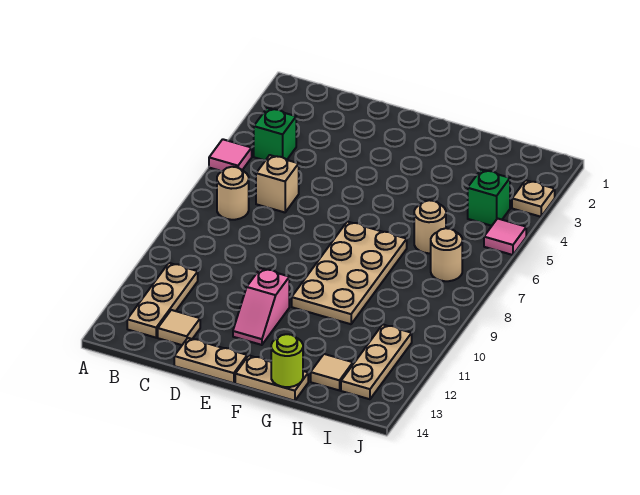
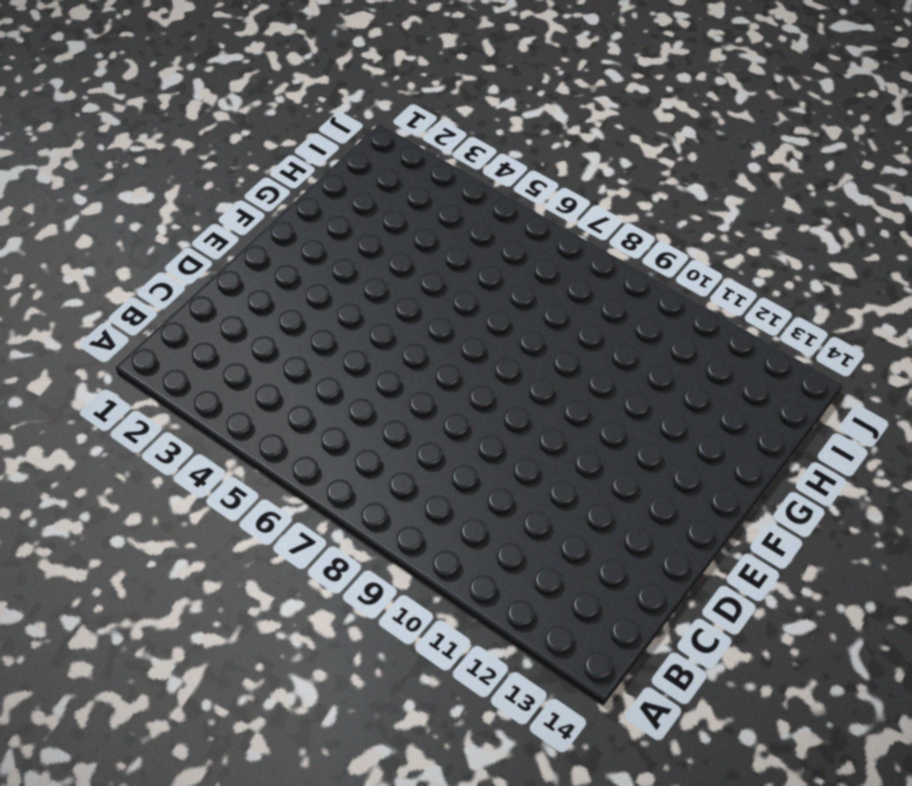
none -> pink tile A5 level 1
none -> green brick B4 level 1
none -> tan round brick B7 level 1

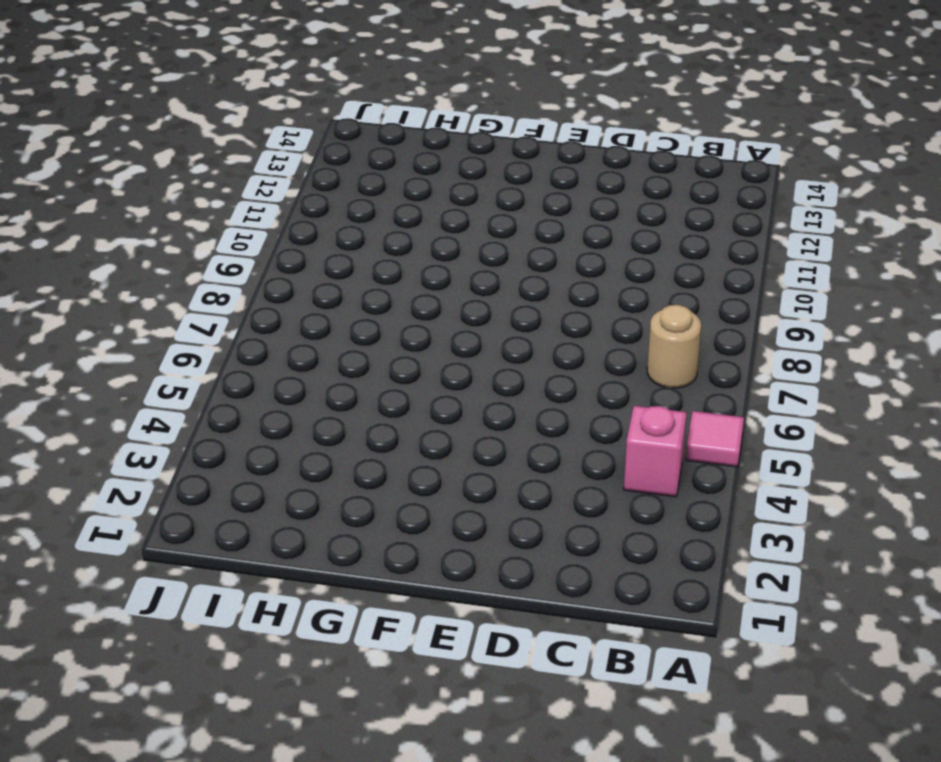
pink brick B4 level 1 -> green brick B4 level 1
none -> tan plate B11:B13 level 1
none -> tan brick C6 level 1
none -> tan tile C13 level 1

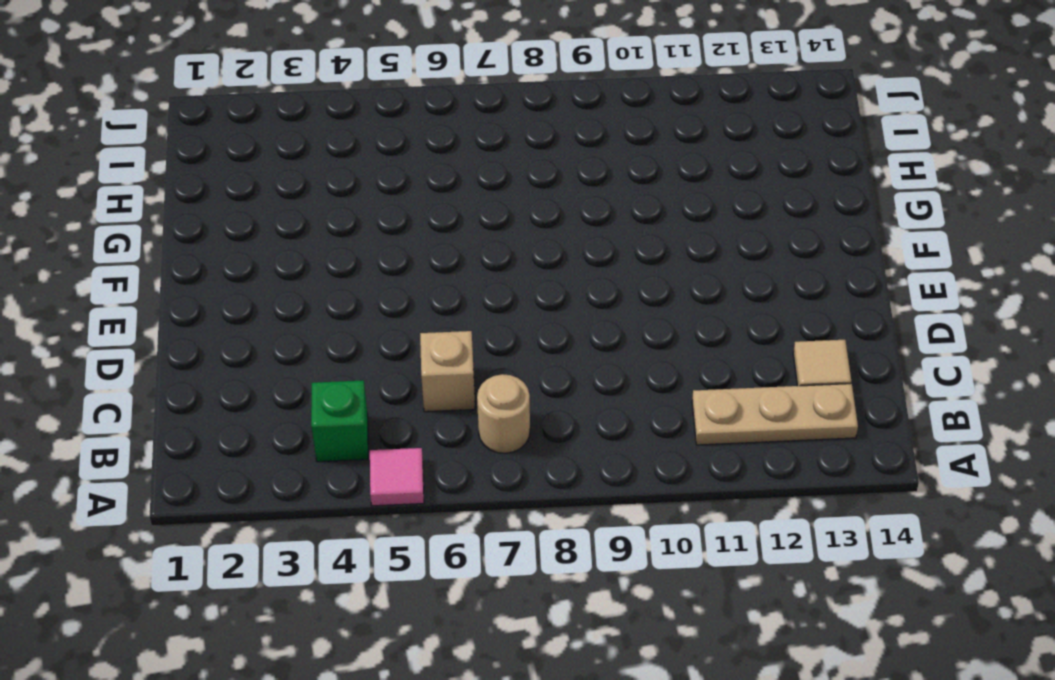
none -> tan plate D14:E14 level 1
none -> pink slope E11:E12 level 1 top 11
none -> tan plate F7:G10 level 1

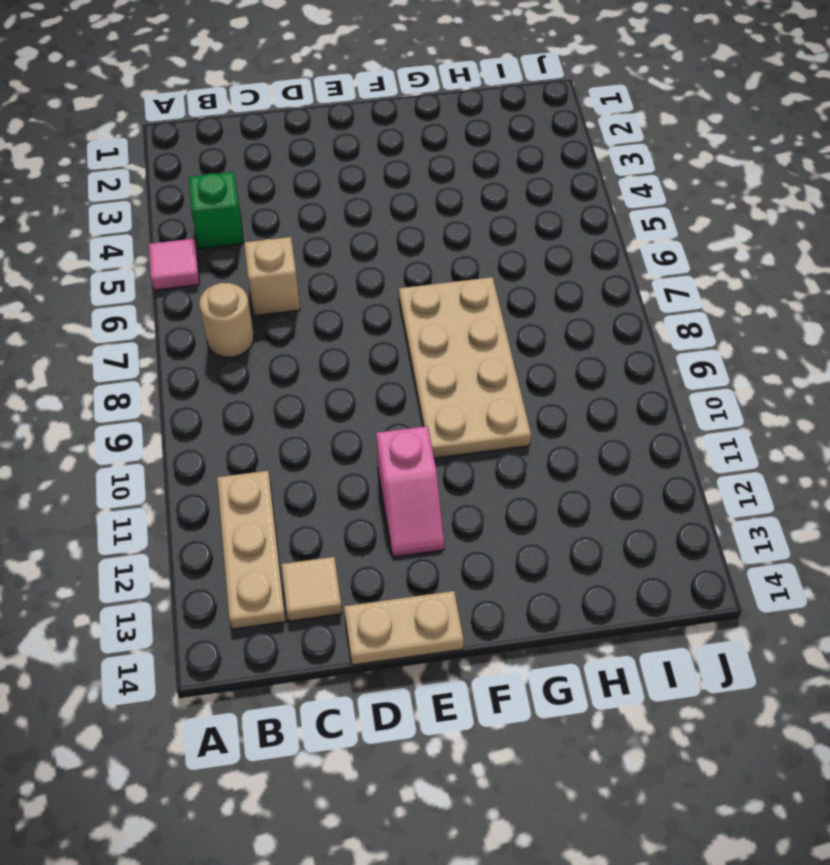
none -> tan plate F14:G14 level 1
none -> tan round brick H6 level 1
none -> tan tile H13 level 1

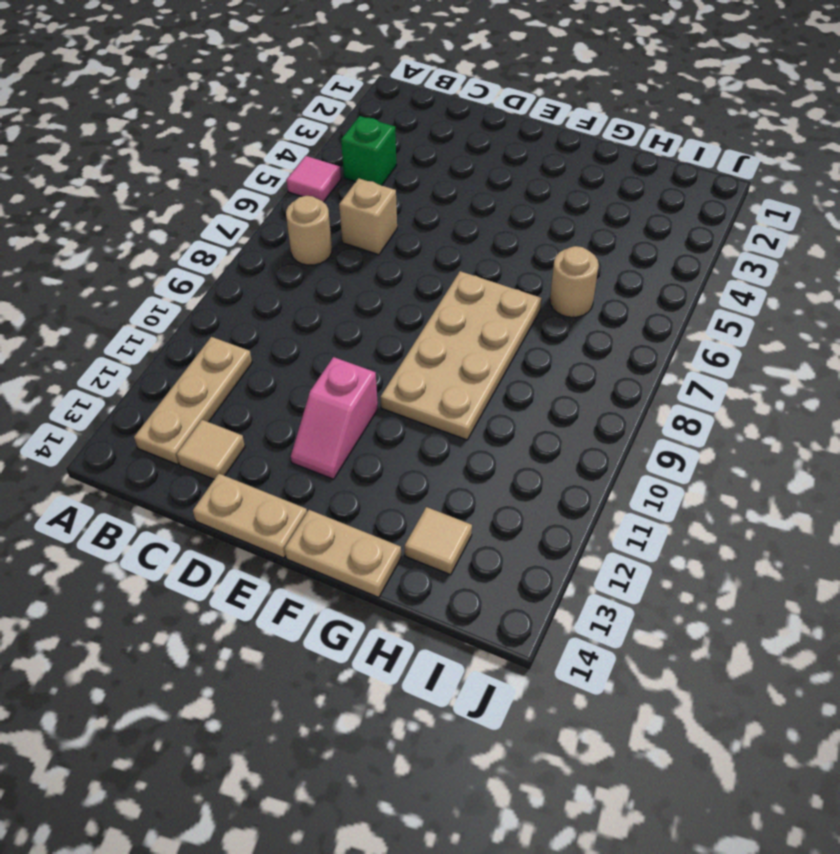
none -> green brick I4 level 1
none -> tan round brick I7 level 1
none -> tan plate I11:I13 level 1

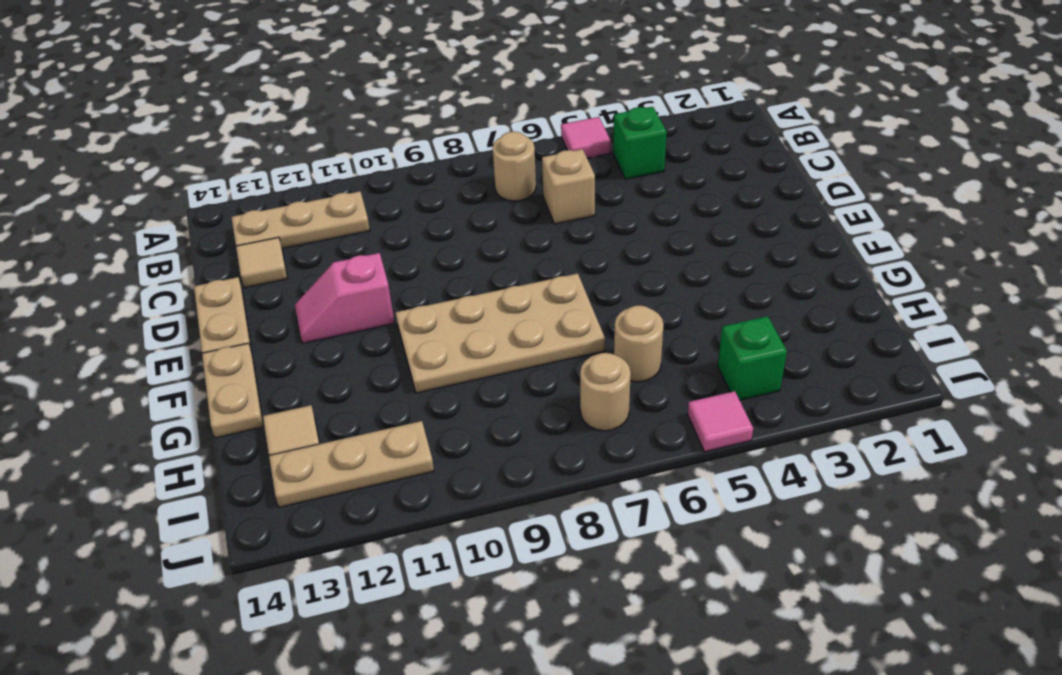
none -> tan plate J3 level 1
none -> lime round brick G14 level 2

